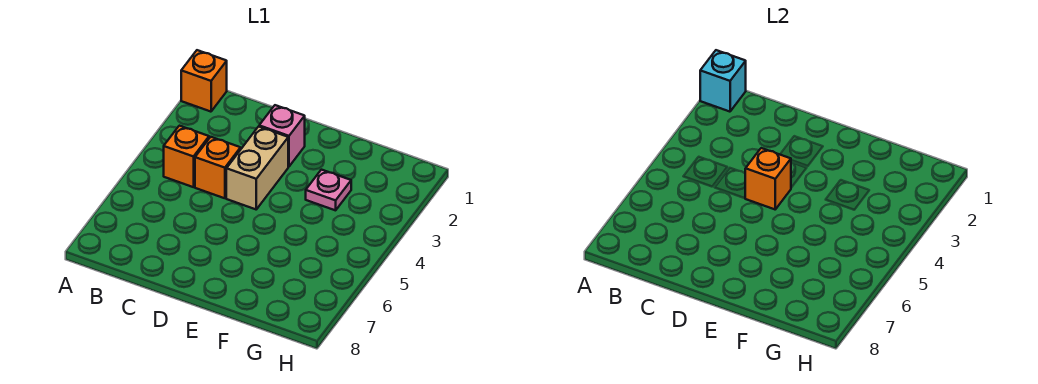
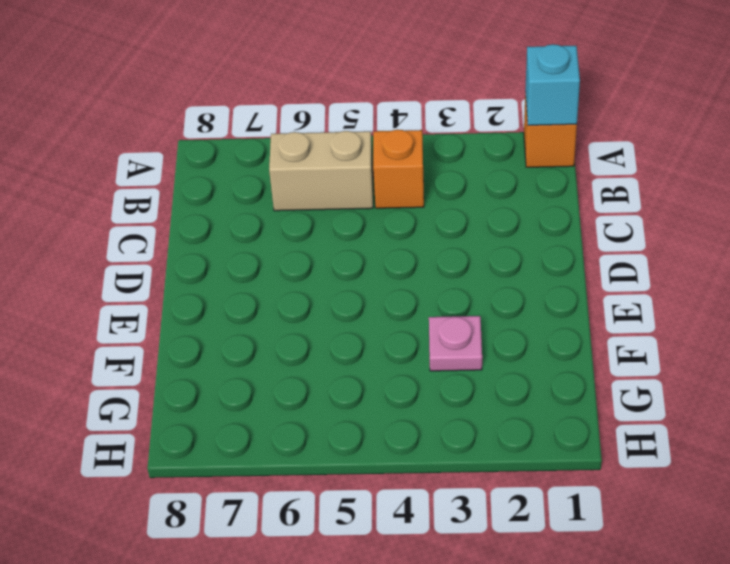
tan brick B5:B6 level 1 -> tan brick D3:D4 level 1
none -> orange brick C4 level 1
none -> pink brick D2 level 1

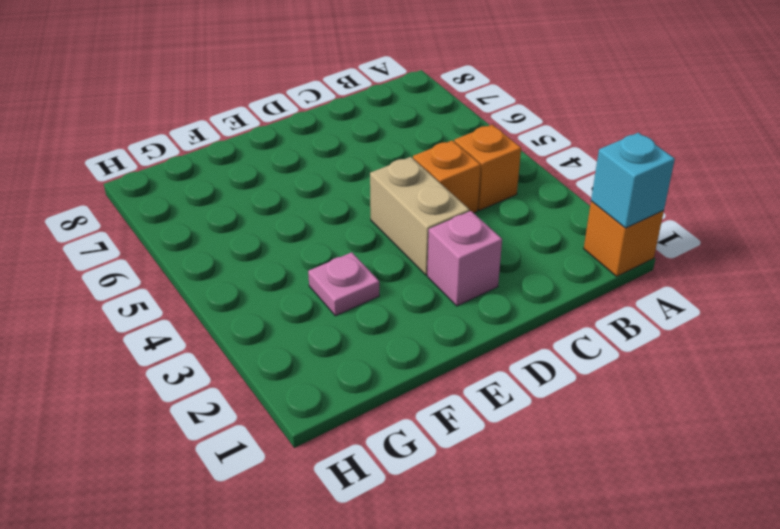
none -> orange brick D4 level 2

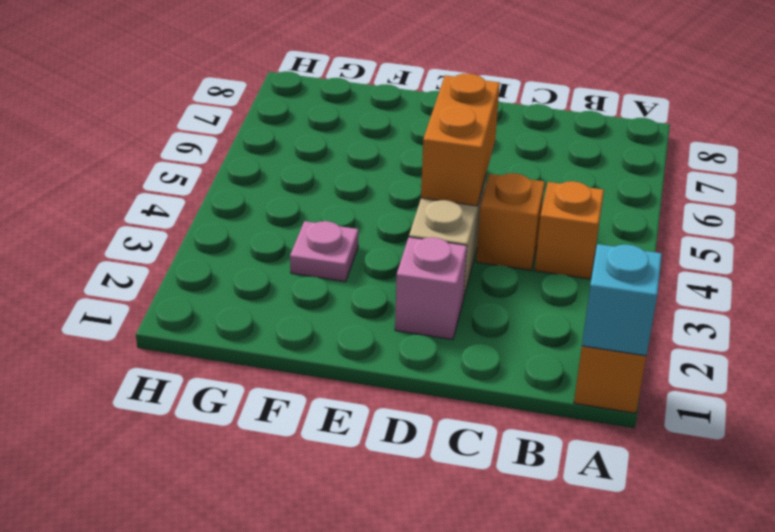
orange brick D4:D5 level 2 -> orange brick D4 level 2

